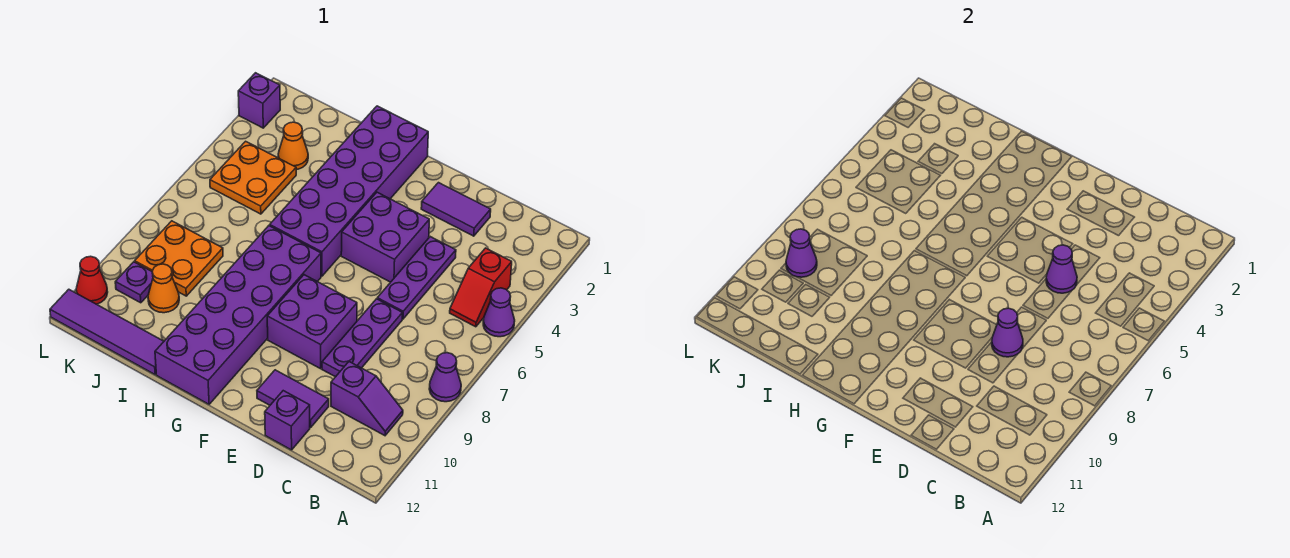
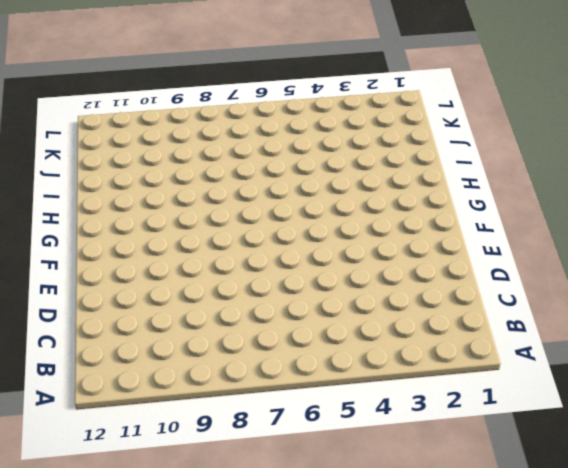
none -> purple cone A5 level 1
none -> purple cone A8 level 1
none -> red slope B4:B5 level 1 top 4

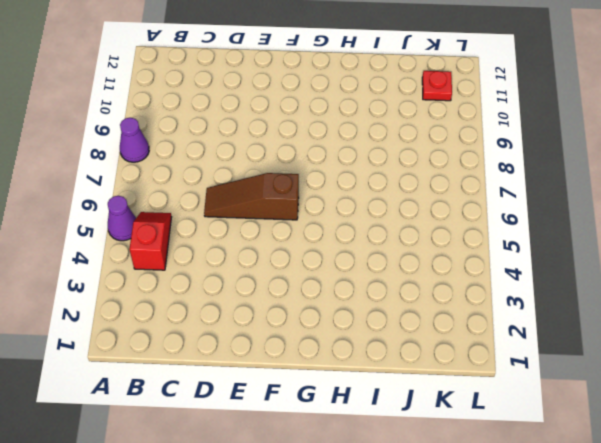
brown slope D6:F6 level 1 top F -> purple plate D4:D6 level 1
red plate K11 level 1 -> none
none -> purple slope B10:C10 level 1 top C
none -> purple tile D2:E2 level 1
none -> purple plate D7:D9 level 1

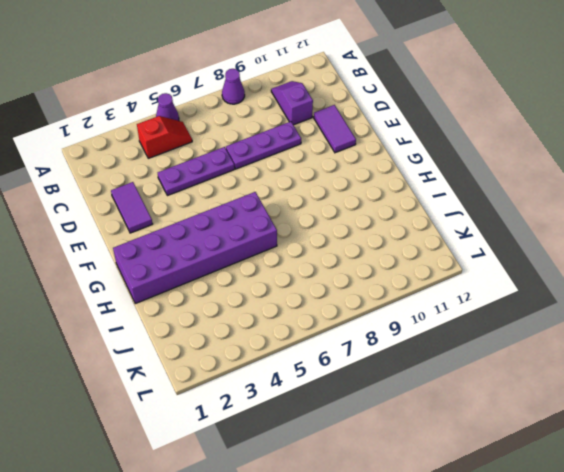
none -> purple brick D12 level 1
none -> purple brick E4:F5 level 1
none -> purple brick E8:F9 level 1

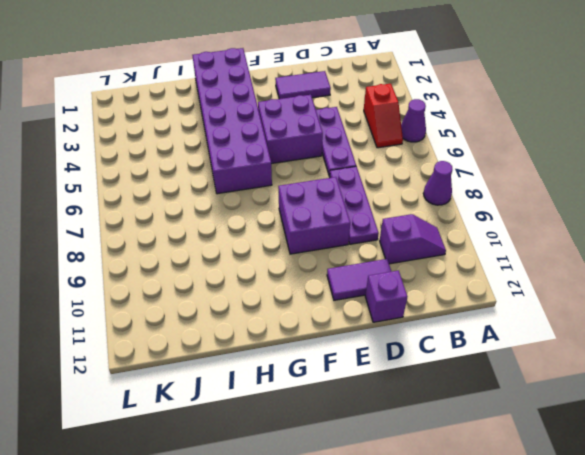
none -> purple brick G7:H12 level 1
none -> purple tile I12:L12 level 1
none -> orange cone J3 level 1

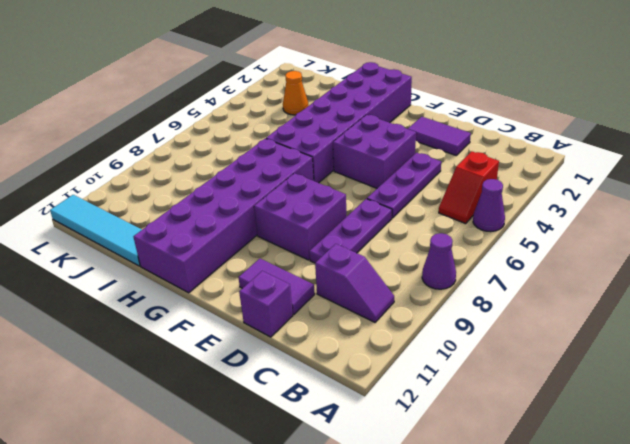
cyan tile I12:L12 level 1 -> purple tile I12:L12 level 1
none -> orange plate J4:K5 level 1
none -> orange plate J8:K9 level 1
none -> orange cone J10 level 1

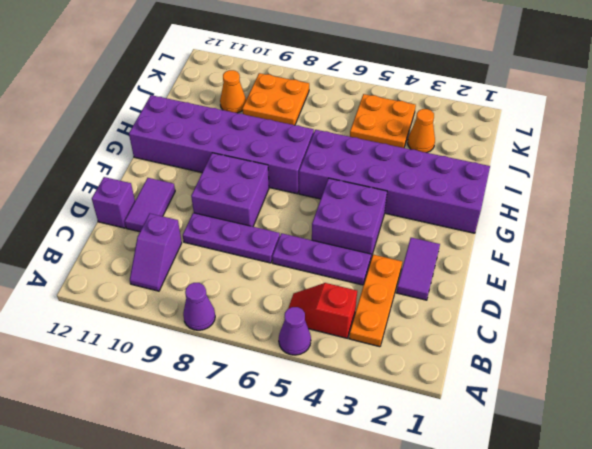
orange plate B3:D3 level 1 -> none
none -> purple tile I12:L12 level 1
none -> purple plate K10 level 1
none -> purple brick L2 level 1

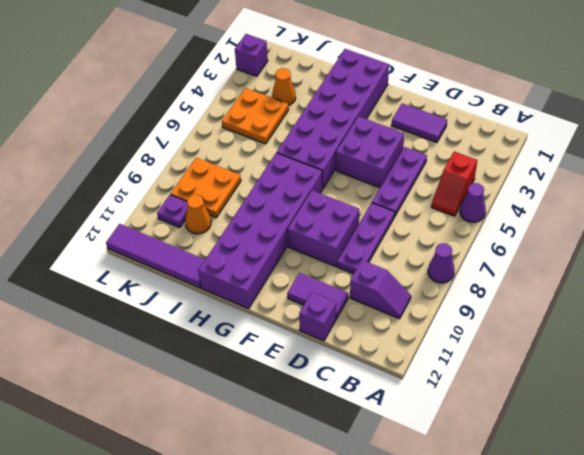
none -> red cone L11 level 1
none -> purple cone D5 level 2
none -> purple cone D8 level 2

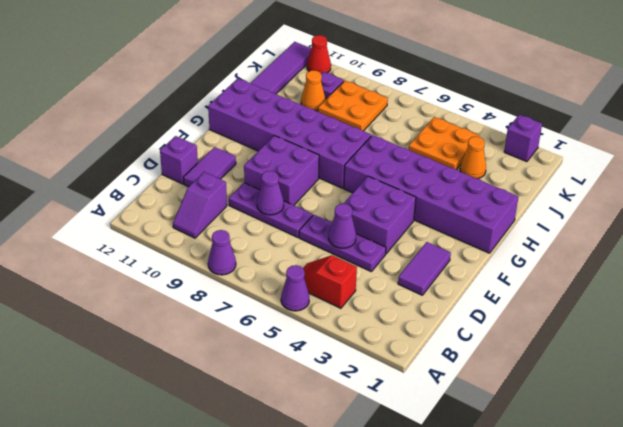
none -> purple cone K9 level 2

